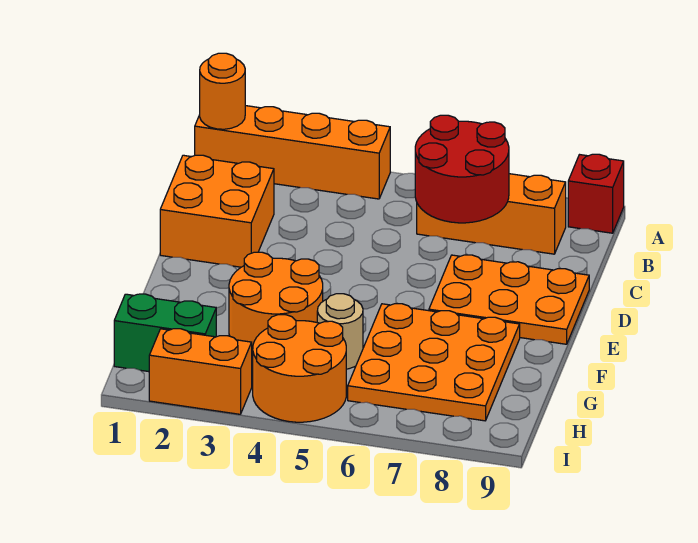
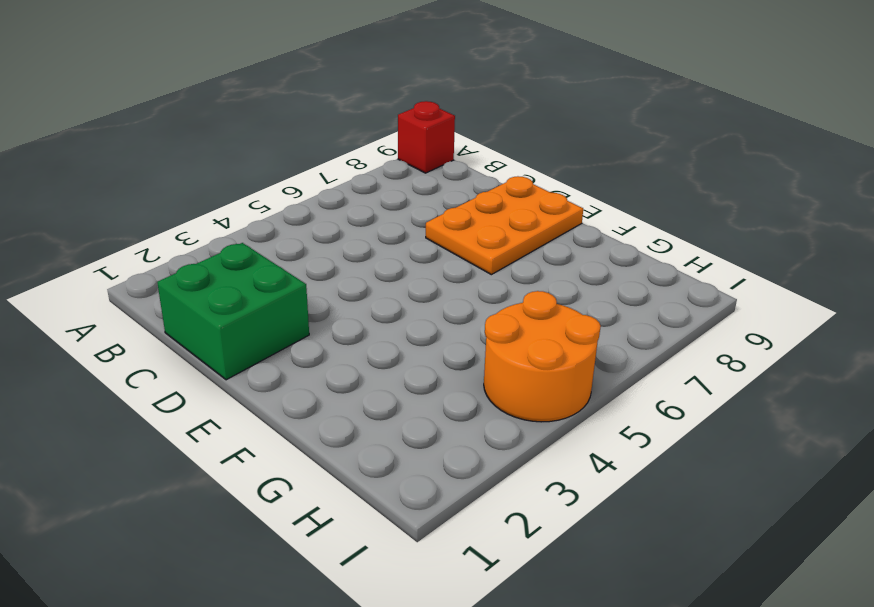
green brick C1:D2 level 1 -> orange brick C1:D2 level 1
none -> orange brick A1:A4 level 1
none -> orange brick B6:B8 level 1
none -> orange round brick F3:G4 level 1

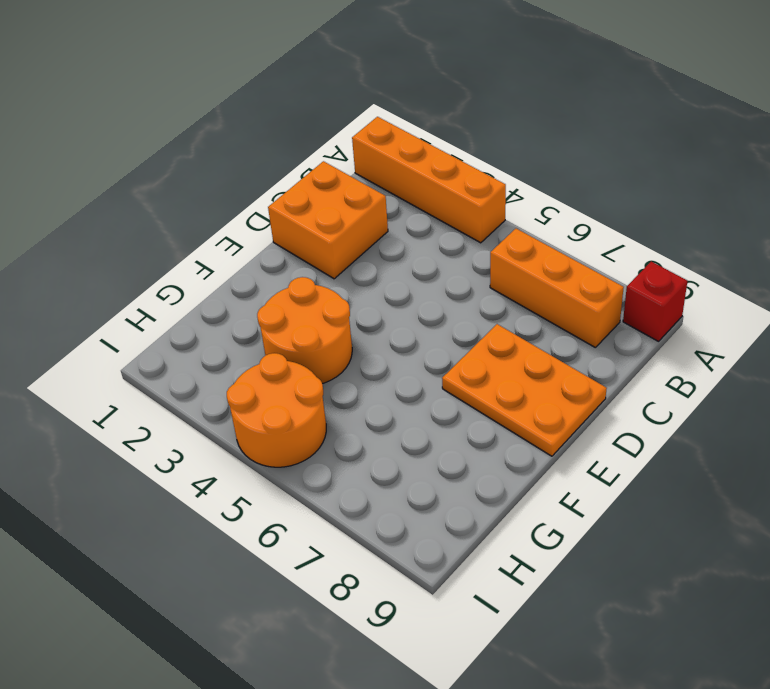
none -> orange plate F6:H8 level 1
none -> tan round brick G5 level 1
none -> green brick H1:H2 level 1

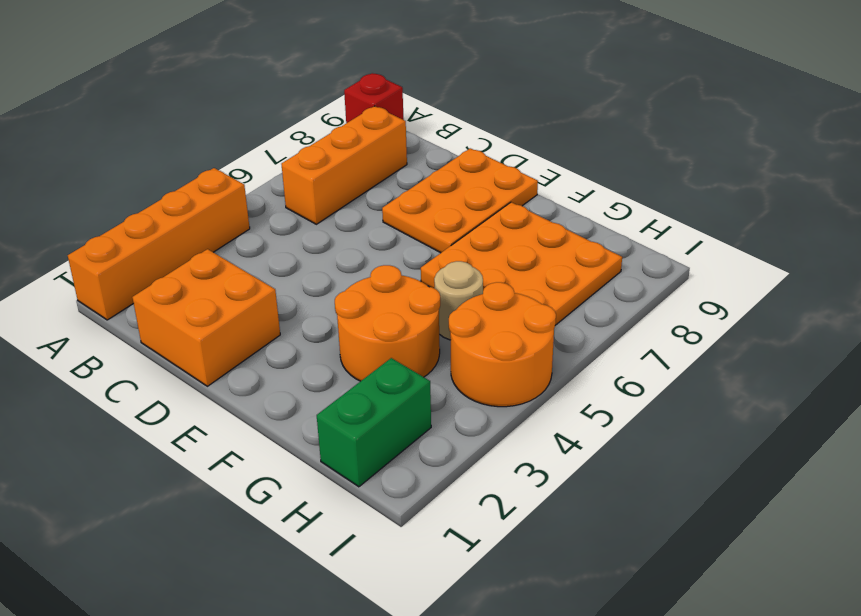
none -> orange brick I2:I3 level 1
none -> orange round brick A1 level 2
none -> red round brick B6:C7 level 2

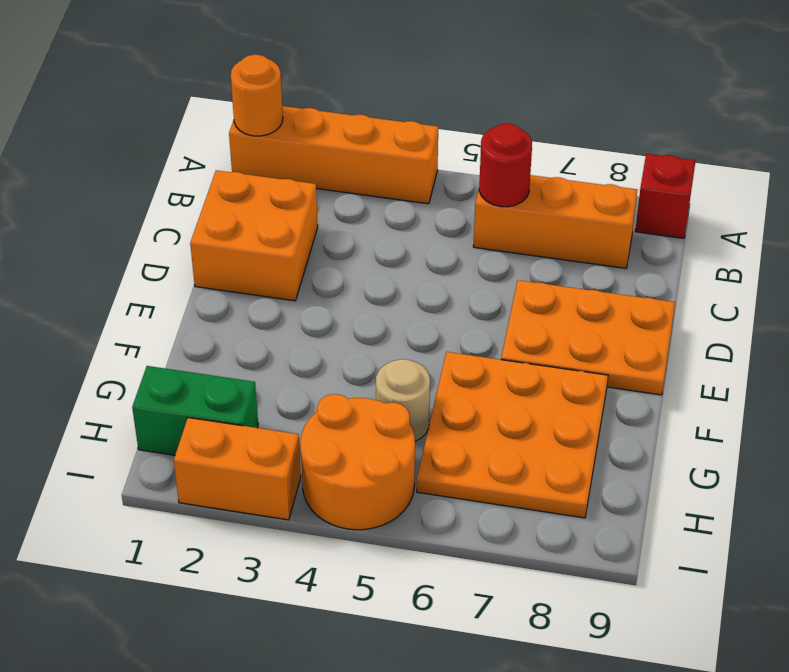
red round brick B6 level 2 -> red round brick B6:C7 level 2
none -> orange round brick F3:G4 level 1

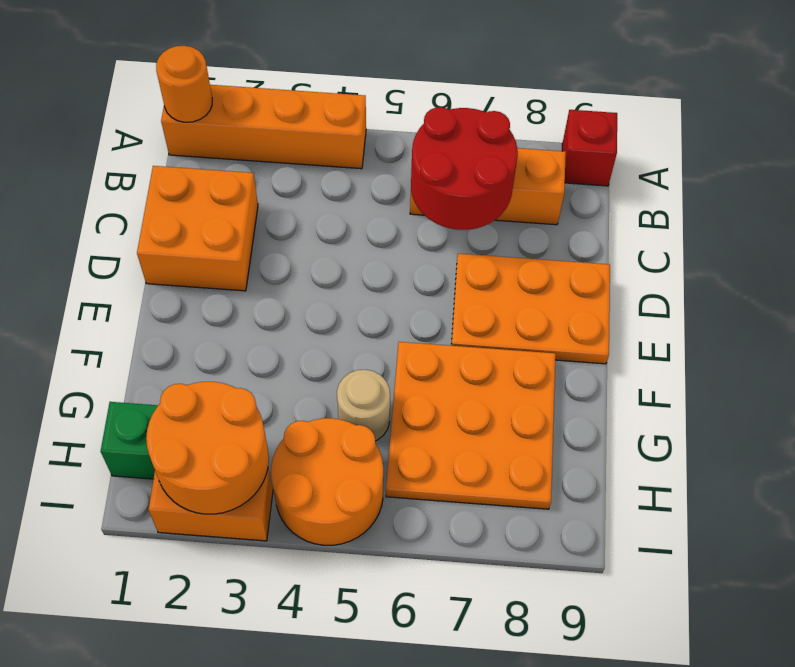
orange round brick H2:I3 level 2 -> orange round brick F3:G4 level 1

